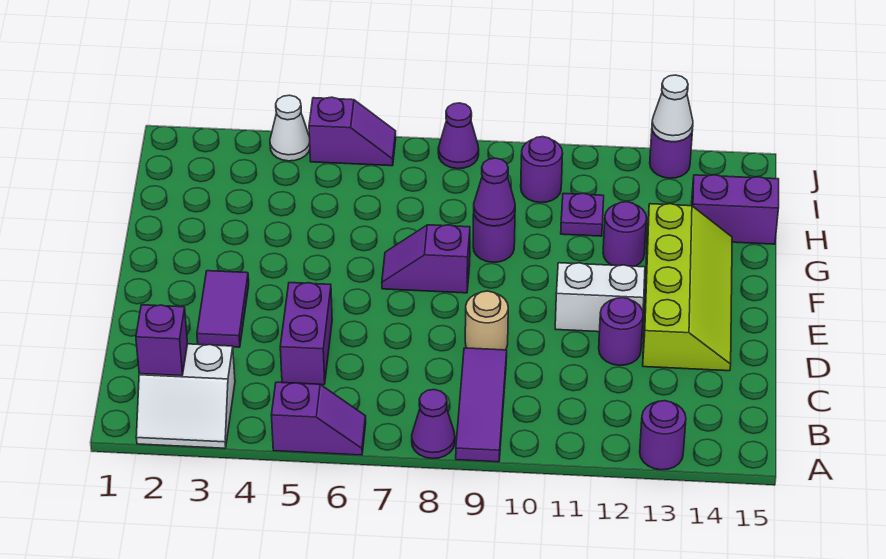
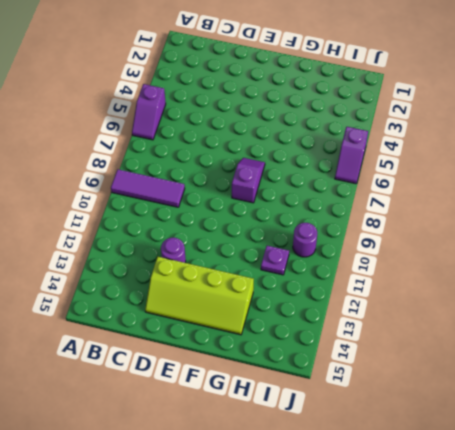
none -> white slope A2:B3 level 1 top B
none -> purple cone A8 level 1
none -> purple round brick A13 level 1

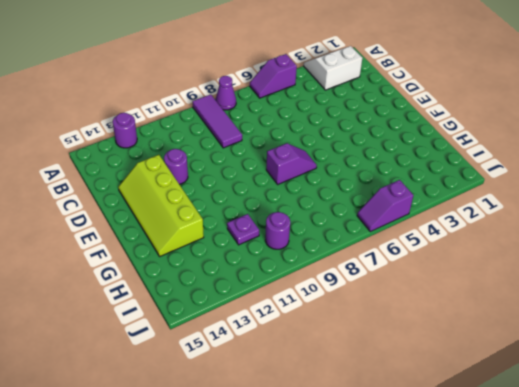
none -> purple brick C5:D5 level 1
none -> purple tile D3:E3 level 1
none -> tan round brick D9 level 1

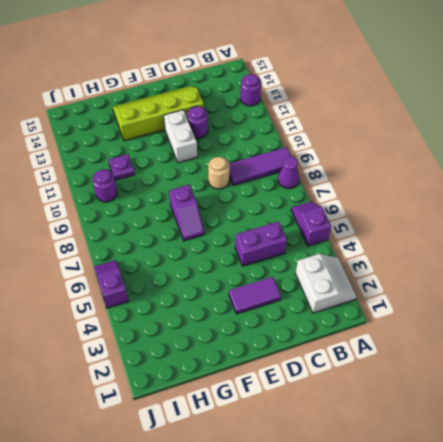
none -> purple round brick G9 level 1
none -> purple round brick G12 level 1
none -> purple brick H14:H15 level 1

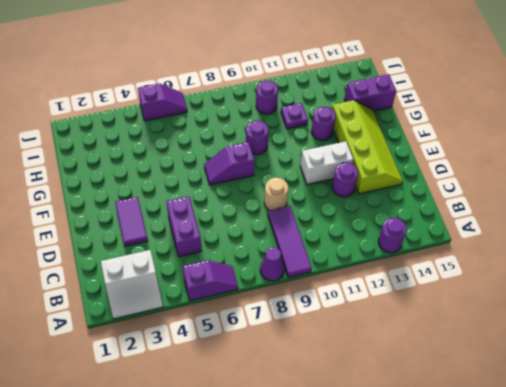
none -> white cone J4 level 1
none -> purple cone J8 level 1
none -> purple round brick J13 level 1

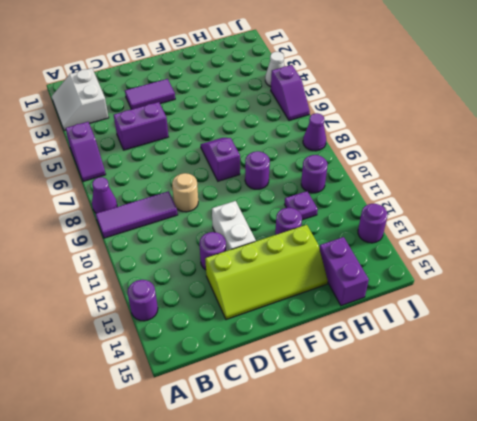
none -> purple brick B2 level 2
none -> purple cone G9 level 2
none -> white cone J13 level 2

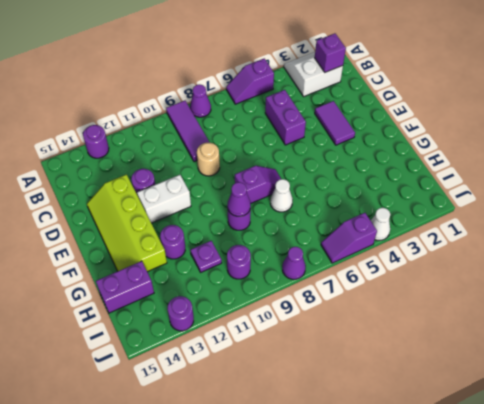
white cone G7 level 1 -> white cone J13 level 2

